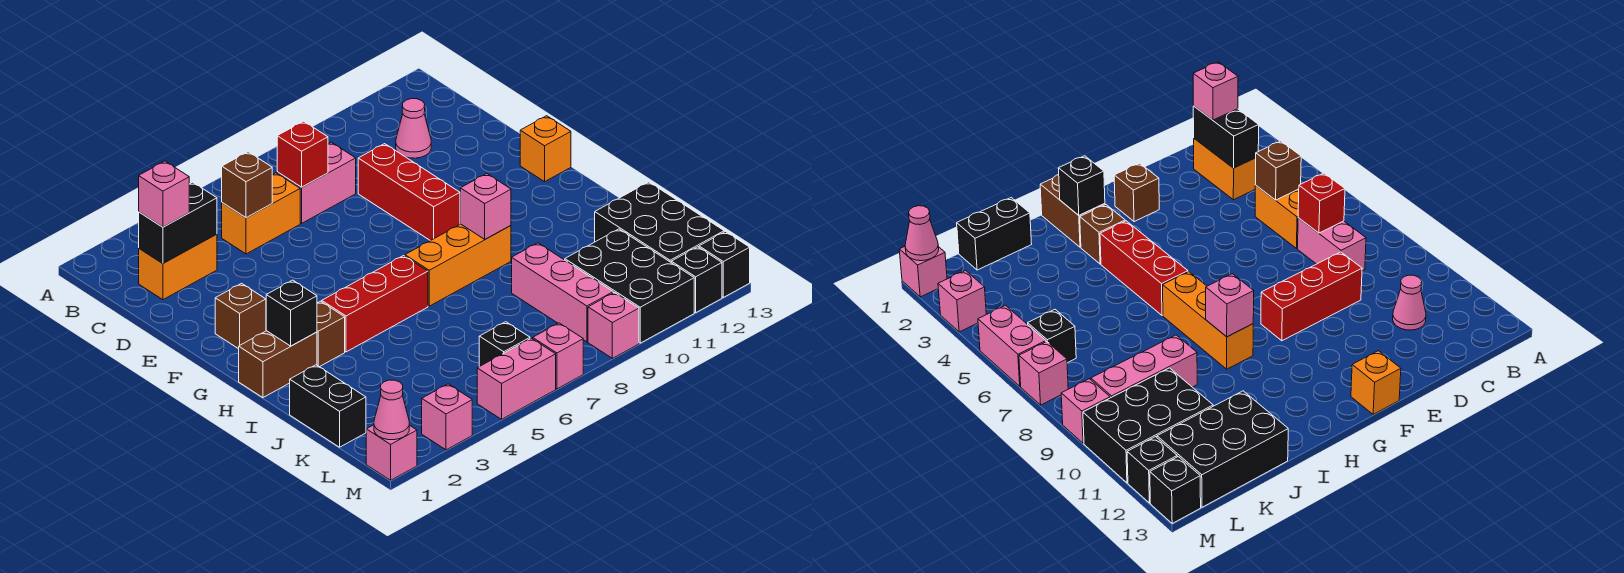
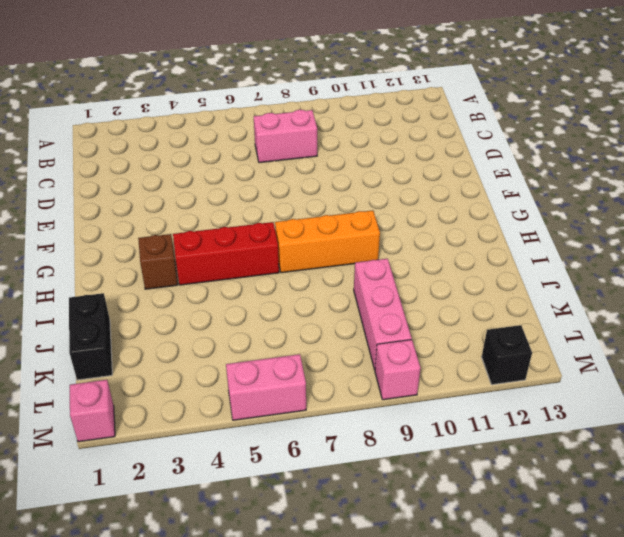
none -> orange brick C2:C3 level 1
none -> orange brick C5:C6 level 1
none -> pink cone C11 level 1
none -> red brick D9:F9 level 1

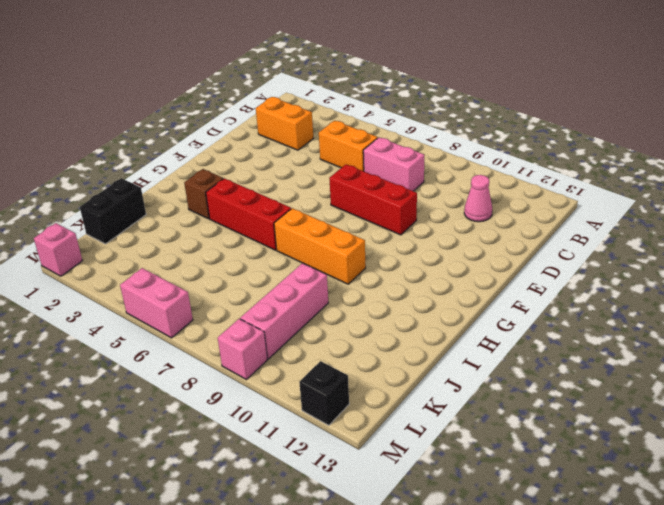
red brick E7:E9 level 1 -> red brick D9:F9 level 1
none -> brown brick F2 level 1
none -> orange brick F13 level 1
none -> brown brick H1:H2 level 1
none -> black brick J12:L13 level 1

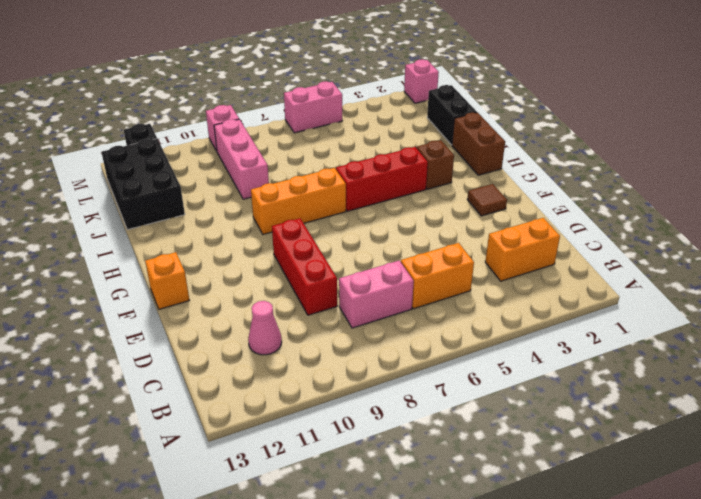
brown tile F2 level 1 -> brown brick F2 level 1
brown brick H1:I1 level 1 -> brown brick H1:H2 level 1
none -> black brick K10:M11 level 1
none -> black brick L6 level 1
none -> pink brick M3 level 1
none -> pink brick M7 level 1

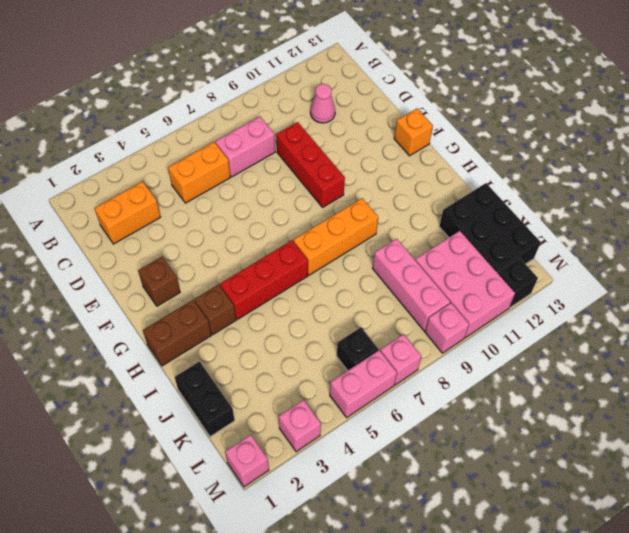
pink brick K10:M11 level 1 -> black brick K10:M11 level 1
none -> black brick M13 level 1
none -> black brick C2:C3 level 2
none -> brown brick C5 level 2
none -> red brick C7 level 2

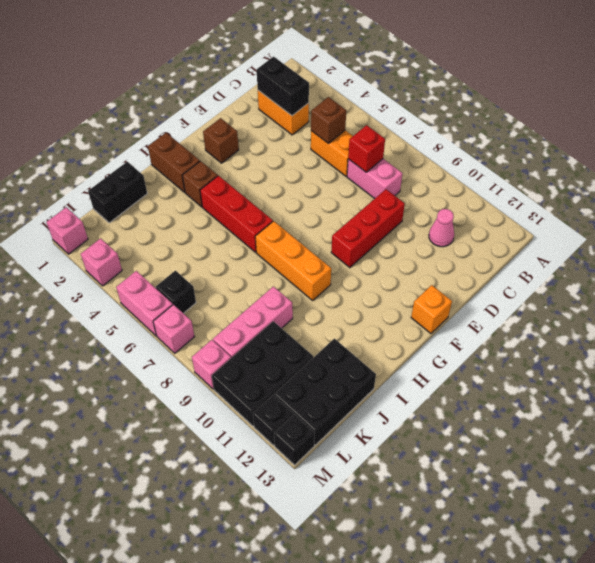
none -> black brick H2 level 2
none -> pink brick H9 level 2
none -> pink cone M1 level 2
none -> pink brick C2 level 3

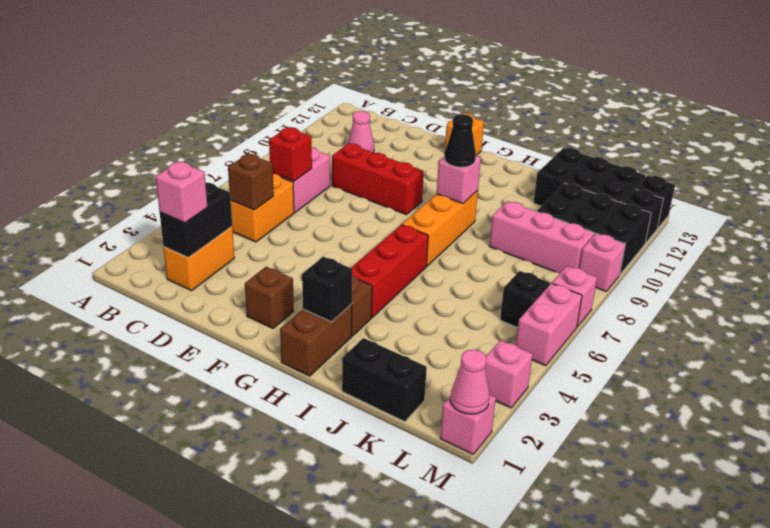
black cone H9 level 3 -> none

